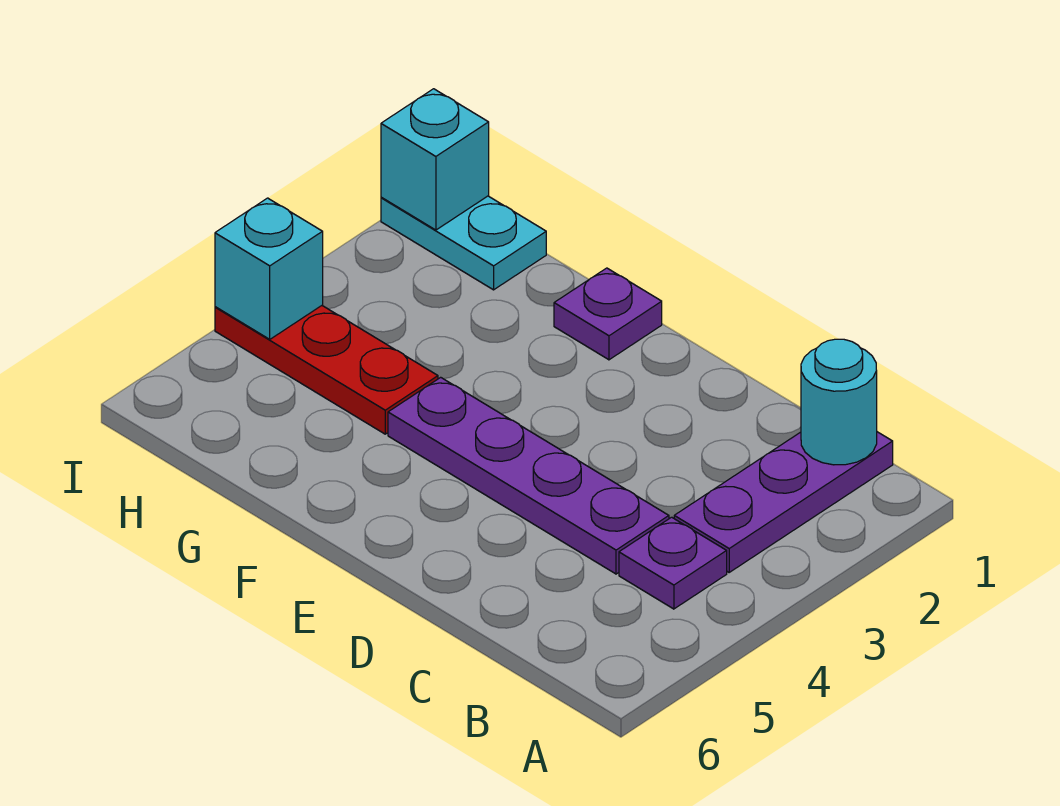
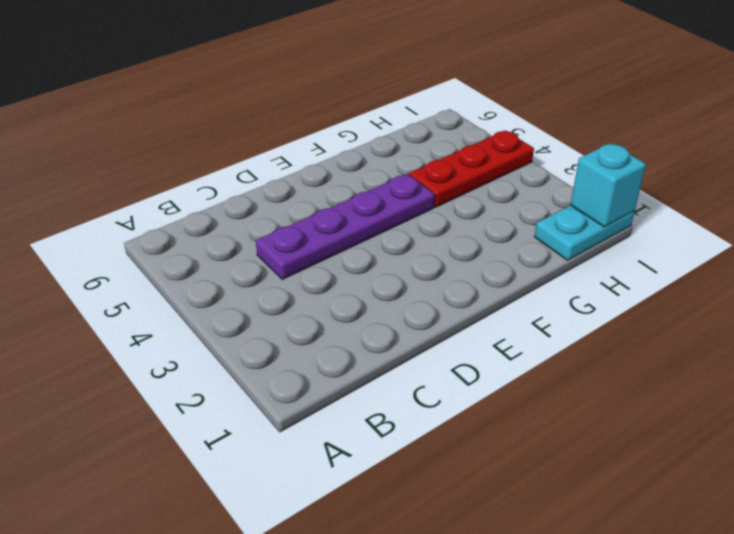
none -> purple plate B1:B3 level 1
none -> purple plate B4 level 1

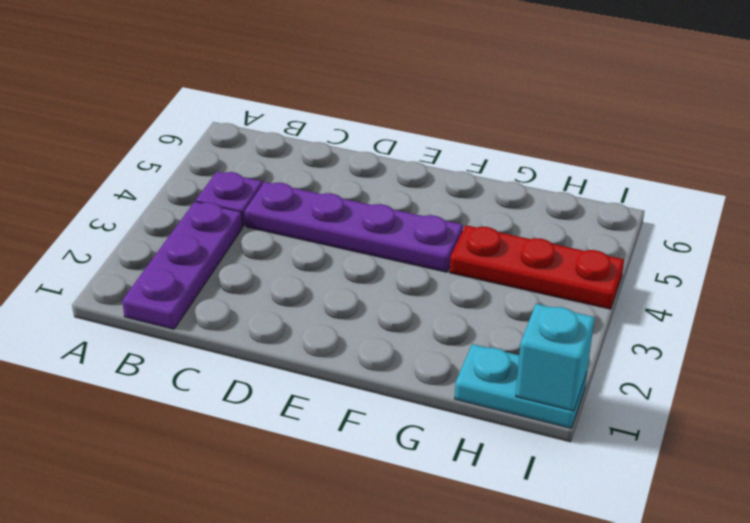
none -> purple plate F1 level 1
none -> cyan round brick B1 level 2

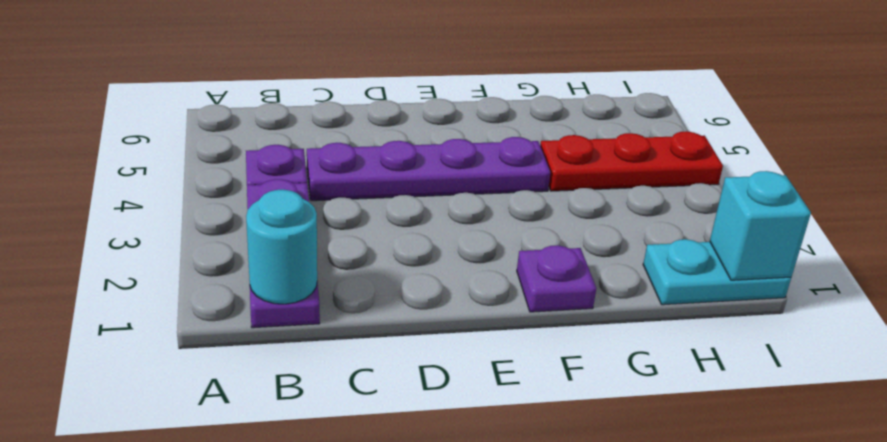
none -> cyan brick I4 level 2

